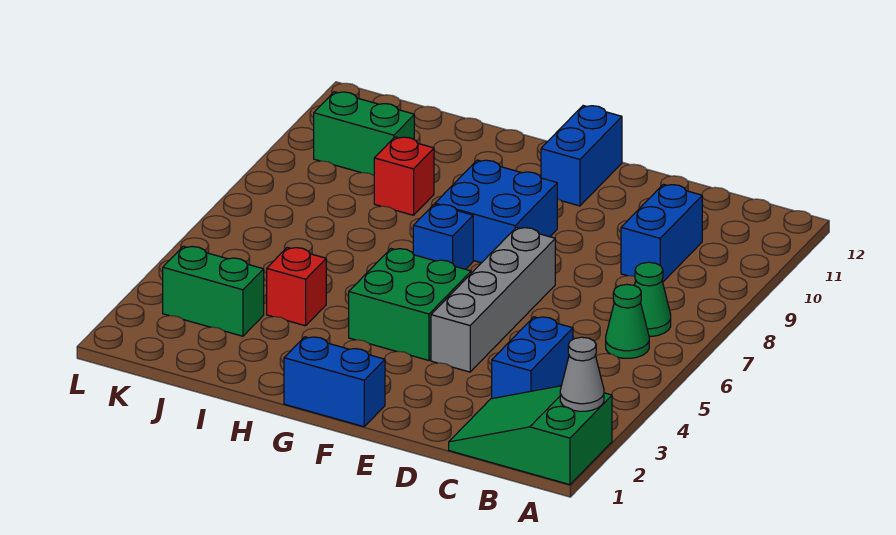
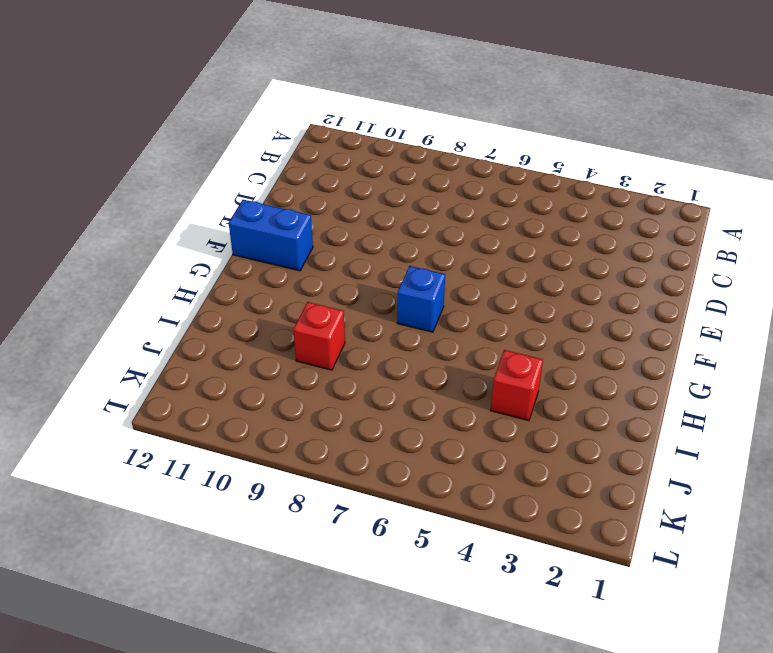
none -> green slope A1:C2 level 1 top A
none -> green cone B6 level 1
none -> green cone B7 level 1

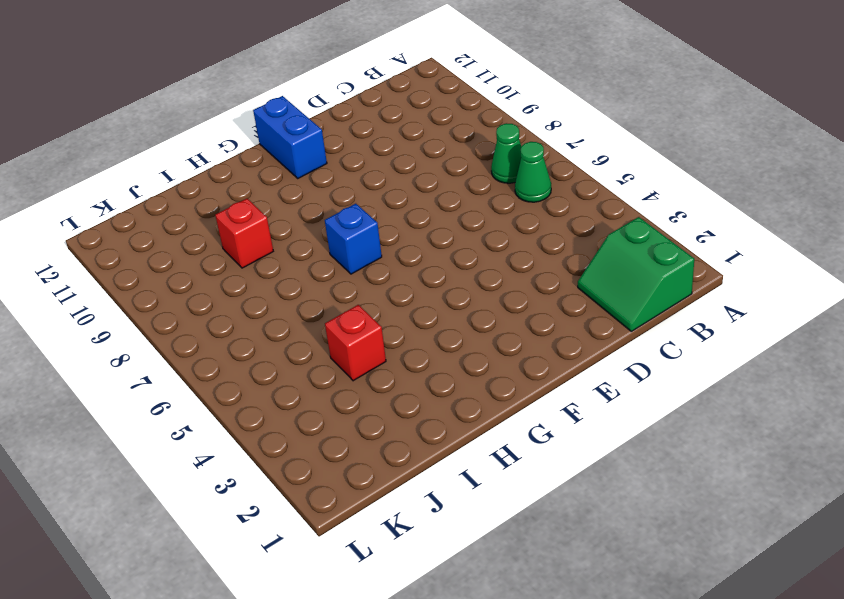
green slope B1:C2 level 1 top B -> green slope A1:C2 level 1 top A
none -> blue brick C3:C4 level 1
none -> blue brick C9:C10 level 1
none -> grey brick E4:E7 level 1

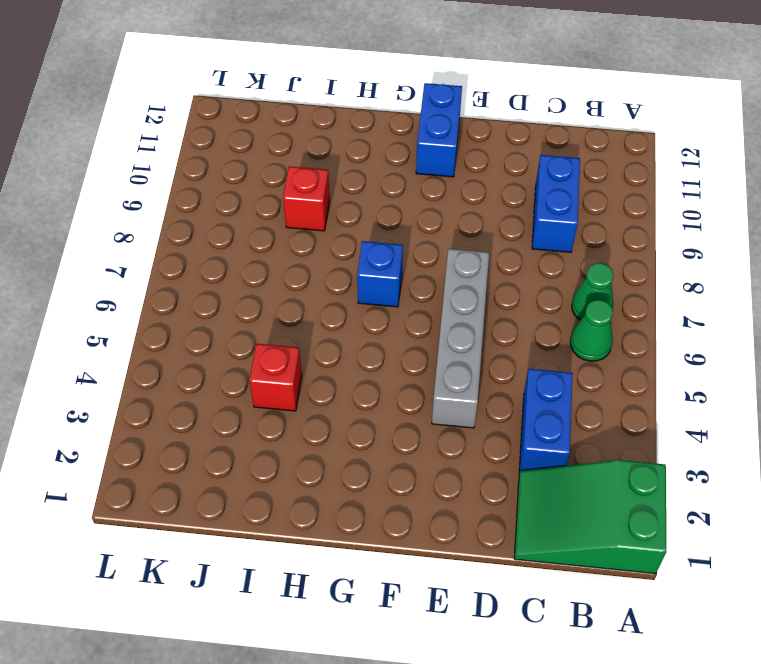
none -> blue brick F1:G1 level 1
none -> green brick F4:G5 level 1
none -> blue brick F8:G9 level 1

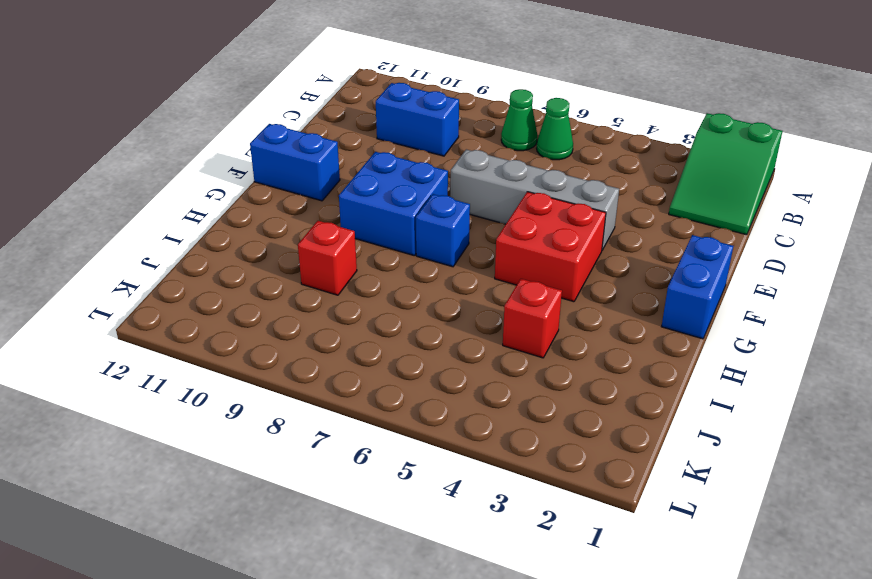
red brick F4:G5 level 1 -> green brick F4:G5 level 1
none -> blue brick C3:C4 level 1
none -> green brick J3:K3 level 1
none -> green brick J10:K10 level 1

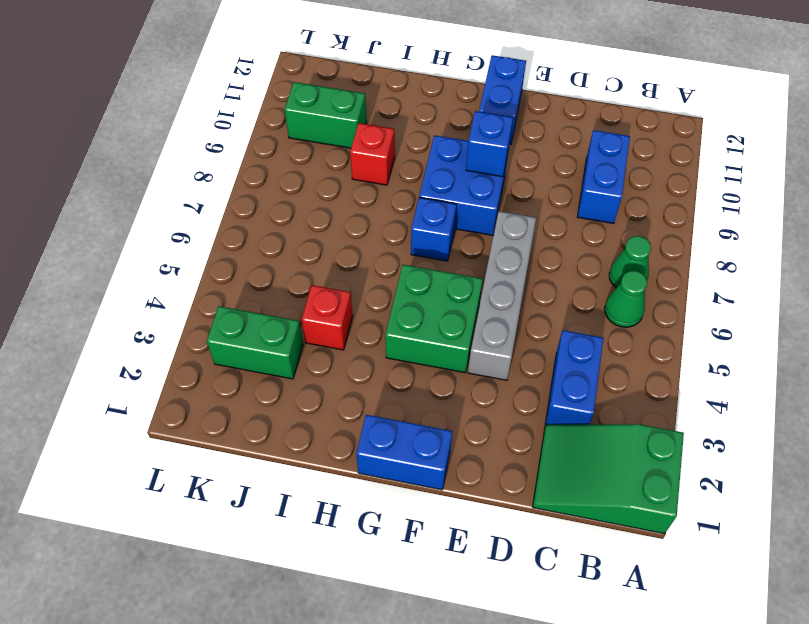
blue brick F9 level 2 -> none
none -> grey cone A2 level 2

